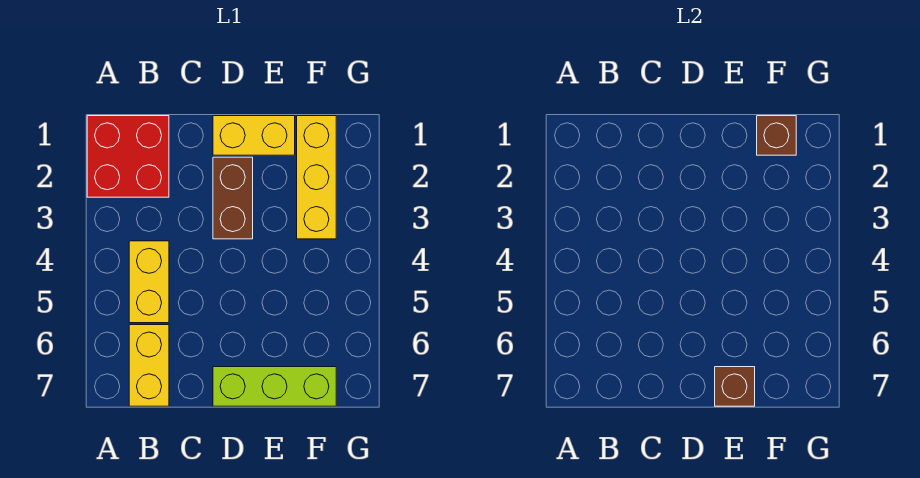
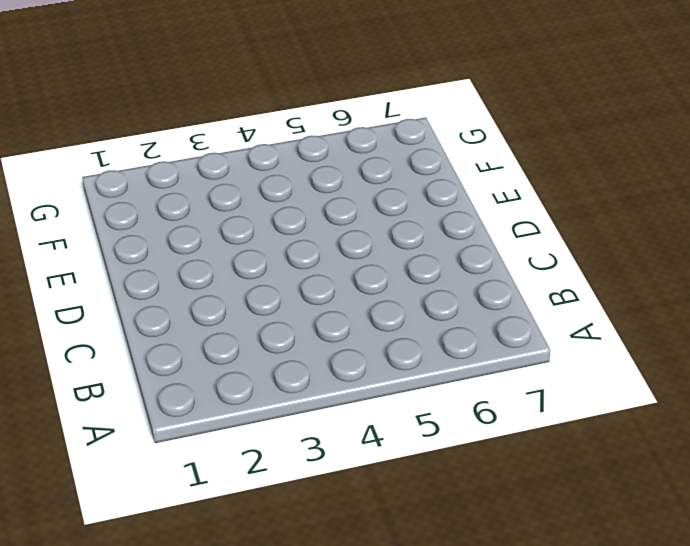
none -> red brick A1:B2 level 1
none -> yellow brick B4:B5 level 1

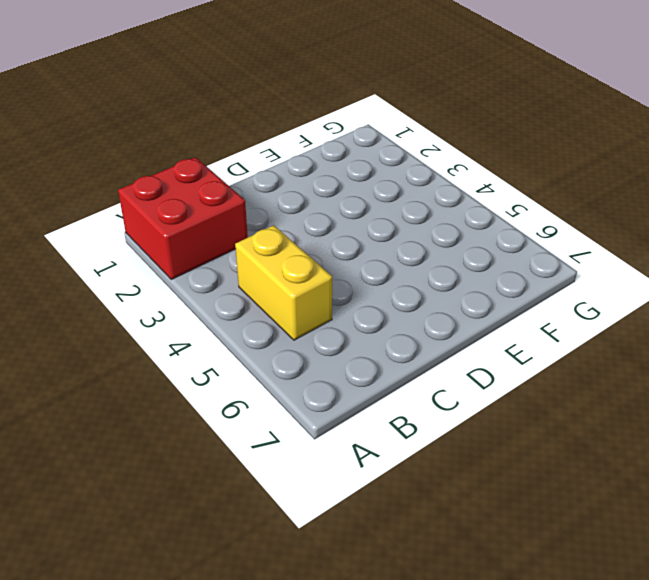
none -> yellow brick B6:B7 level 1
none -> yellow brick D1:E1 level 1

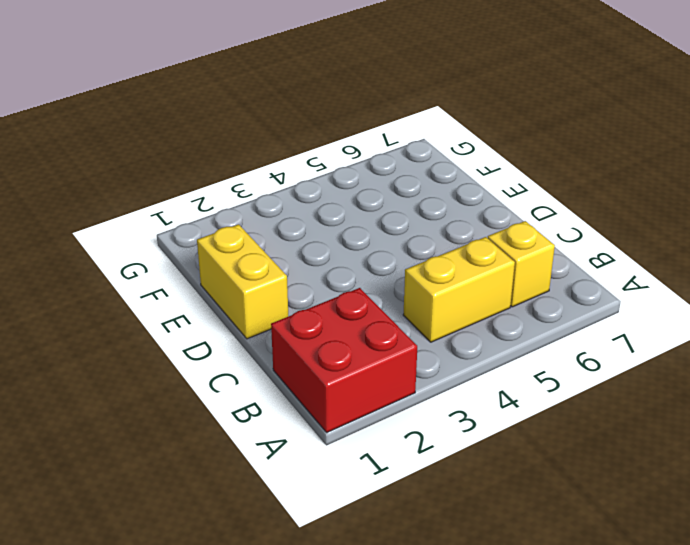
yellow brick B6 level 1 -> yellow brick B6:B7 level 1
none -> brown brick D2:D3 level 1
none -> lime brick D7:F7 level 1

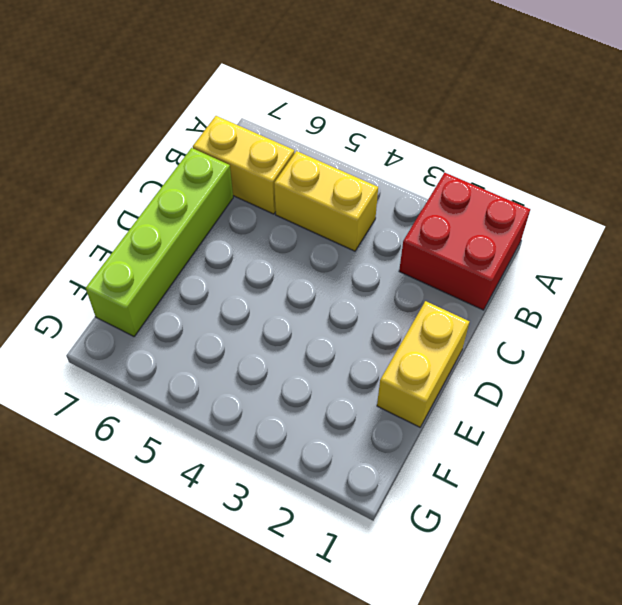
lime brick C7:F7 level 1 -> lime brick D7:F7 level 1
none -> brown brick D2:D3 level 1
none -> yellow brick F1:F3 level 1

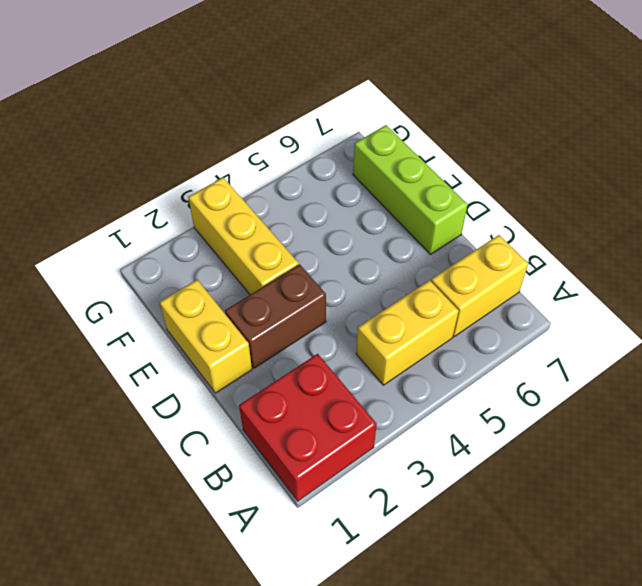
yellow brick E3:G3 level 1 -> yellow brick F1:F3 level 1
none -> brown brick E7 level 2
none -> brown brick F1 level 2

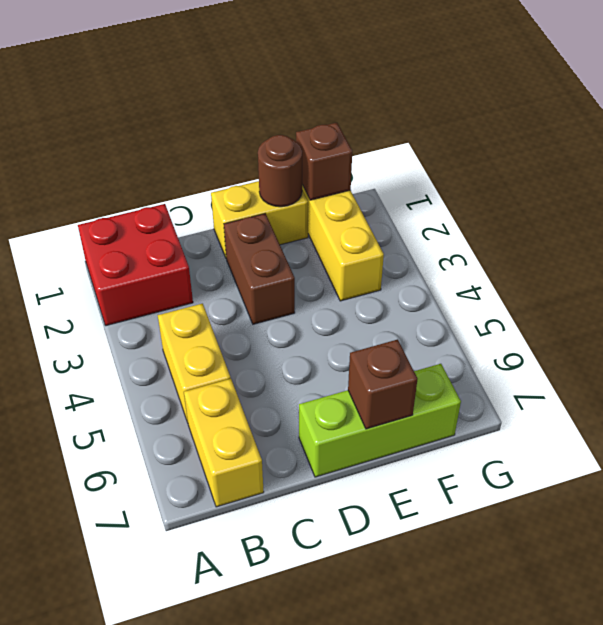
brown round brick E1 level 2 -> none

